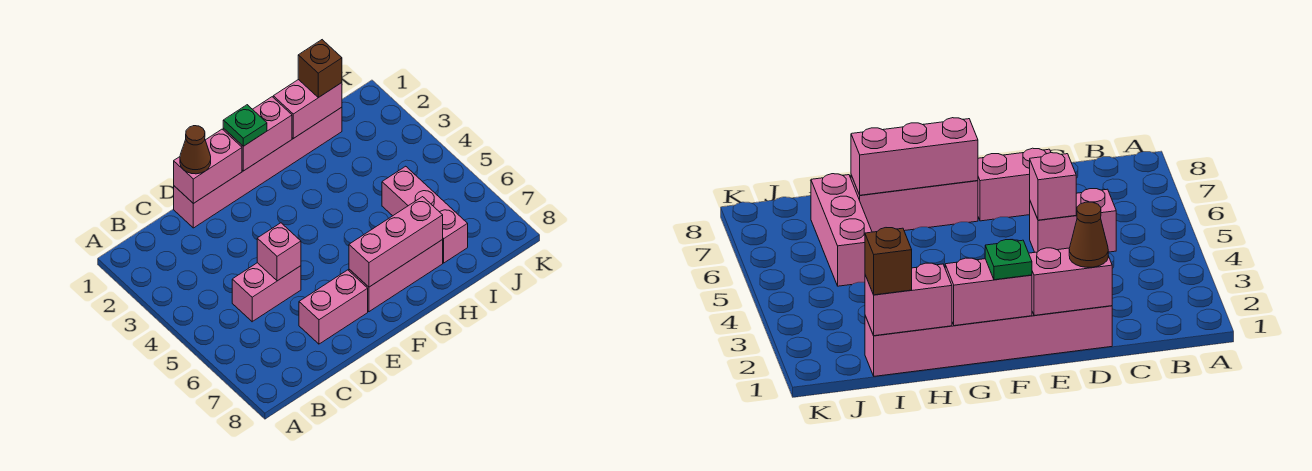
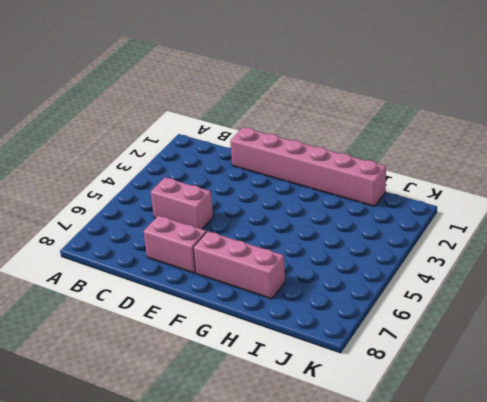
none -> pink brick I5:I7 level 1
none -> pink brick D1:E1 level 2
none -> pink brick D5 level 2

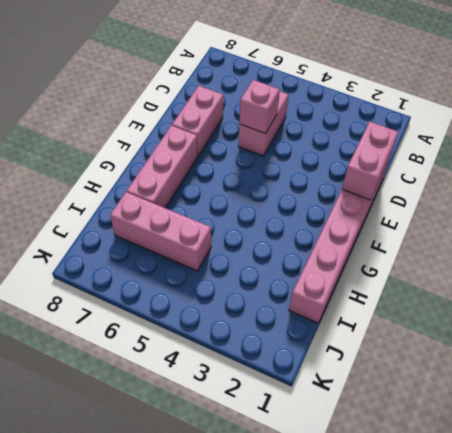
none -> pink brick F1:G1 level 2
none -> pink brick F7:H7 level 2
none -> pink brick H1:I1 level 2

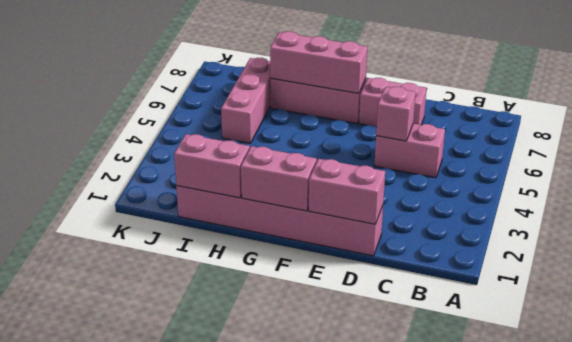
none -> brown cone D1 level 3
none -> green plate F1 level 3
none -> brown brick I1 level 3

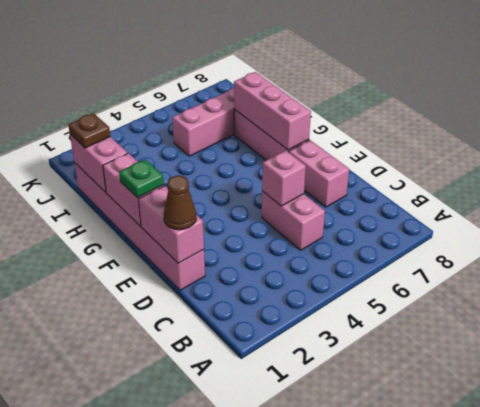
brown plate I1 level 3 -> brown brick I1 level 3

